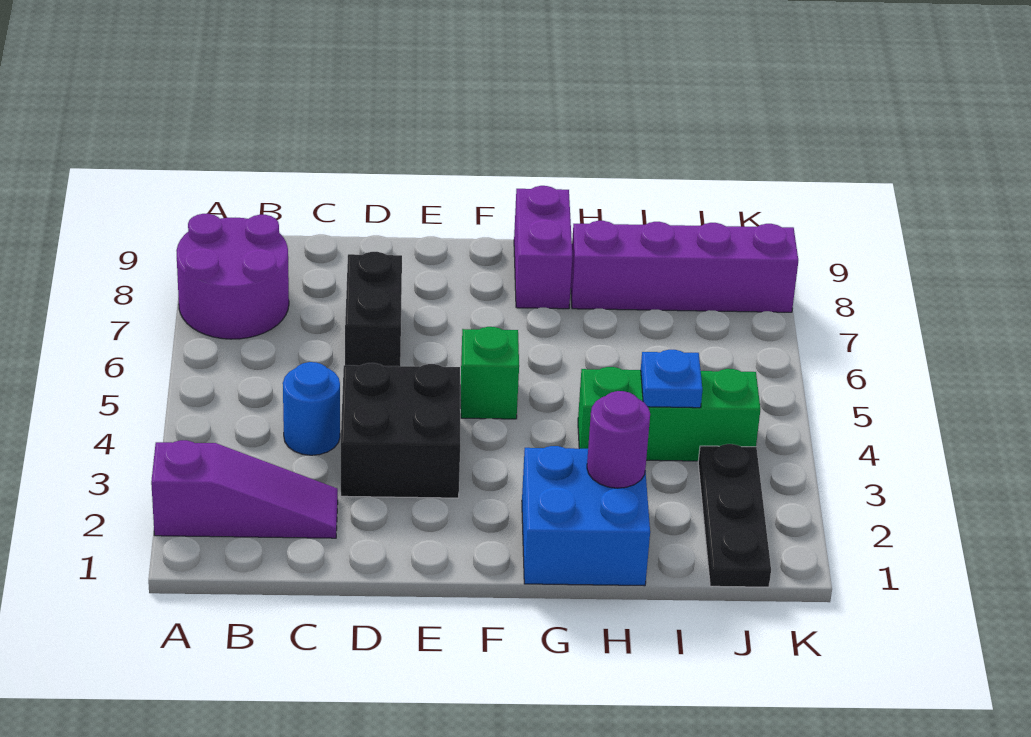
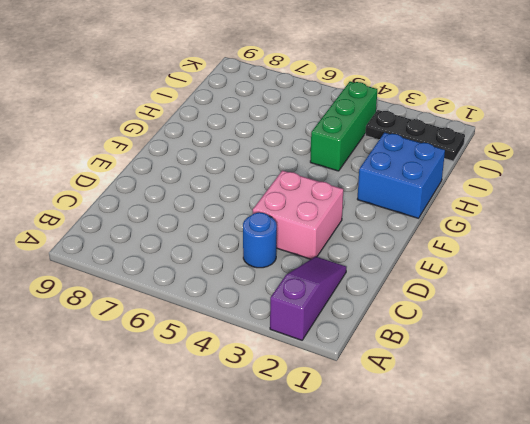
pink brick D3:E4 level 1 -> black brick D3:E4 level 1
none -> purple round brick A7:B8 level 1
none -> black brick D6:D7 level 1
none -> green brick F5 level 1

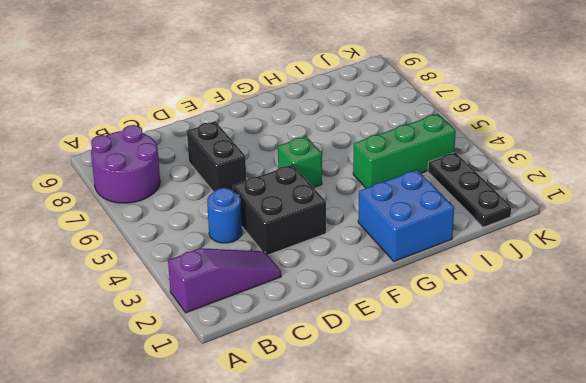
none -> purple brick G8:G9 level 1
none -> purple brick H8:K8 level 1
none -> purple round brick H2 level 2

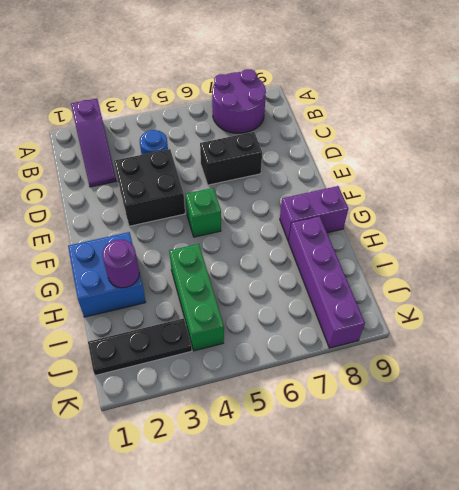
none -> blue plate I4 level 2

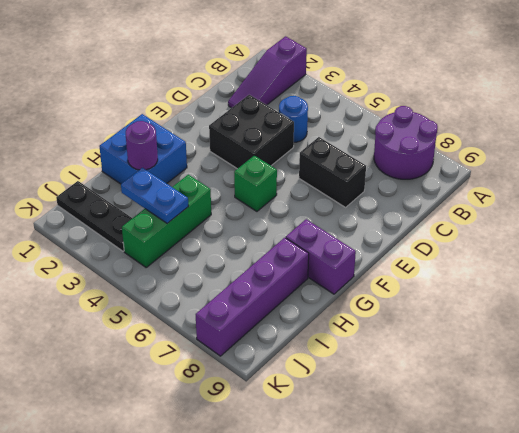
blue plate I3:I4 level 2 -> blue plate I4 level 2

